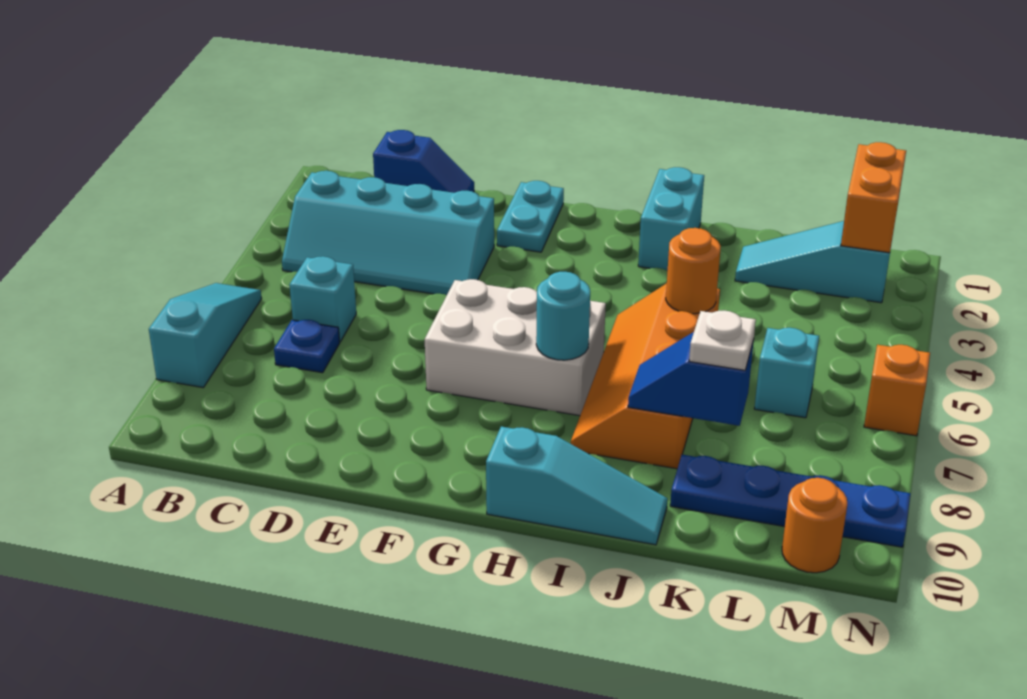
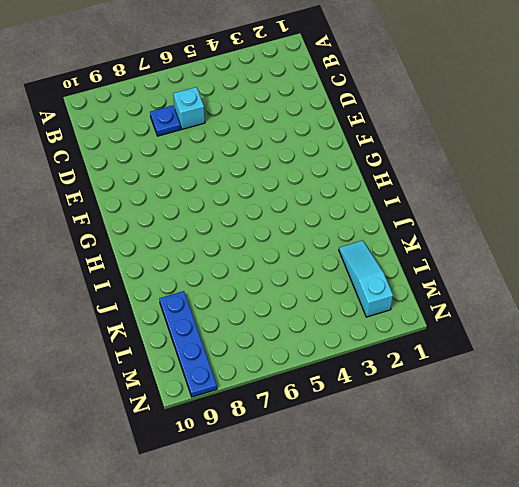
none -> cyan slope A6:A8 level 1 top 8
none -> cyan slope B3:E4 level 1 top 3
none -> blue slope C1:D1 level 1 top C

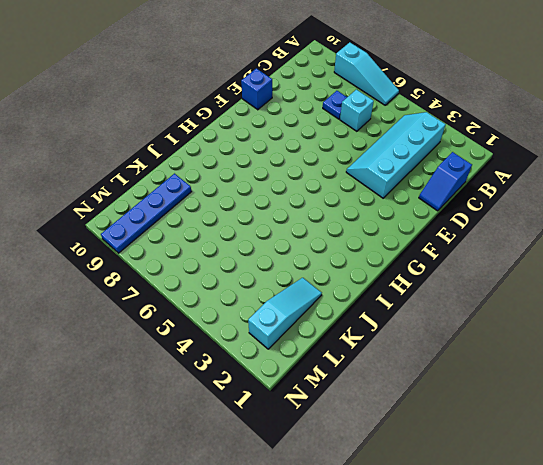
blue brick E10 level 1 -> none
none -> cyan plate F1:F2 level 1
none -> white brick F6:H7 level 1
none -> cyan slope H10:J10 level 1 top H

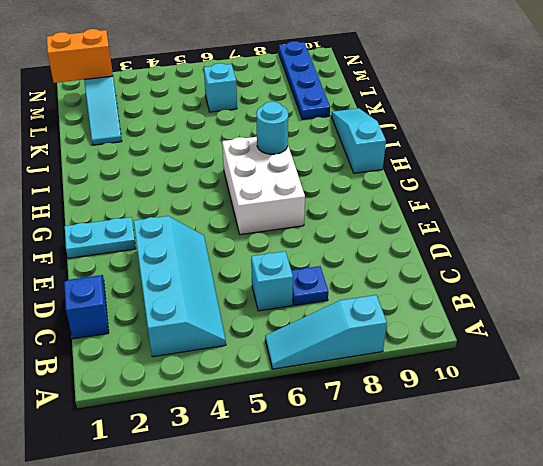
none -> cyan brick I1:I2 level 1
none -> orange slope I5:J8 level 1 top J
none -> orange round brick M10 level 1

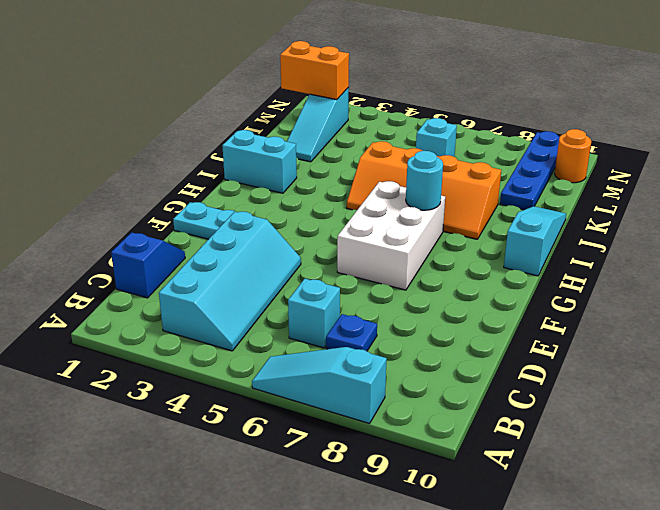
none -> orange brick N6 level 1
none -> orange round brick J5 level 2
none -> blue slope J8:K8 level 2 top K

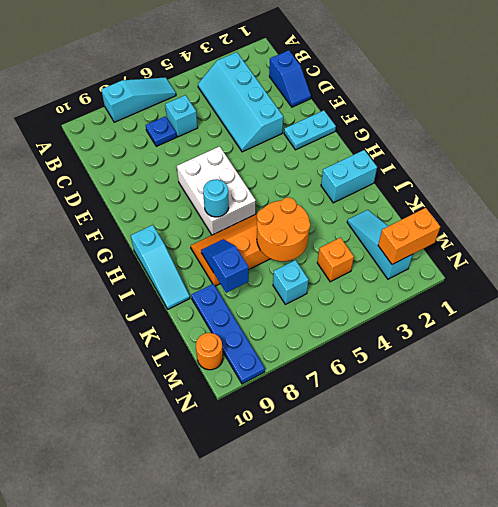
orange round brick J5:K6 level 2 -> orange round brick J5 level 2
orange brick L4 level 1 -> orange brick N6 level 1
none -> white plate K8 level 3

